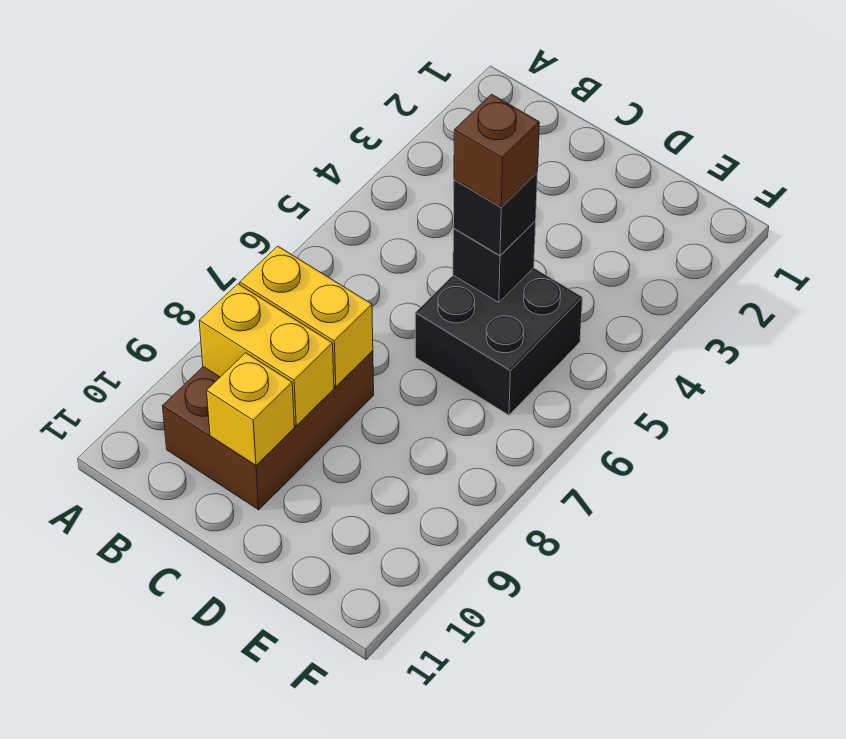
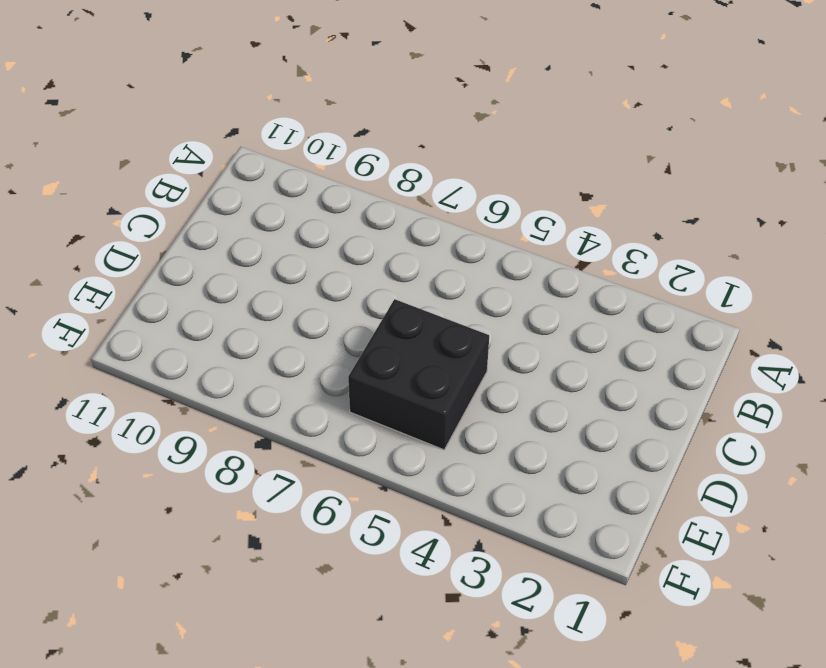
none -> brown brick B8:C10 level 1
none -> yellow brick B8:C8 level 2

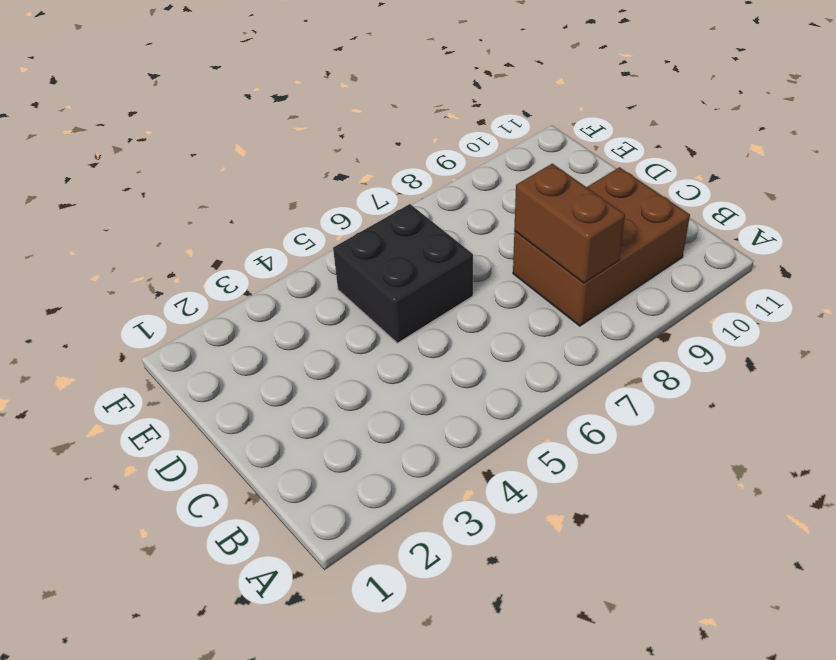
brown brick B8:C8 level 2 -> yellow brick B8:C8 level 2
none -> yellow brick B9:C9 level 2
none -> yellow brick C10 level 2

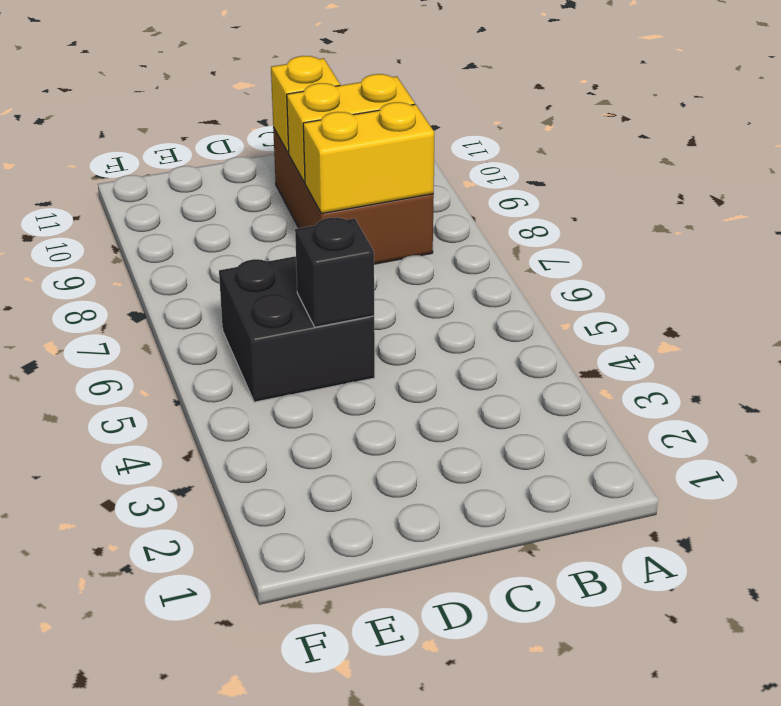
none -> black brick D5 level 3
none -> brown brick D5 level 4

